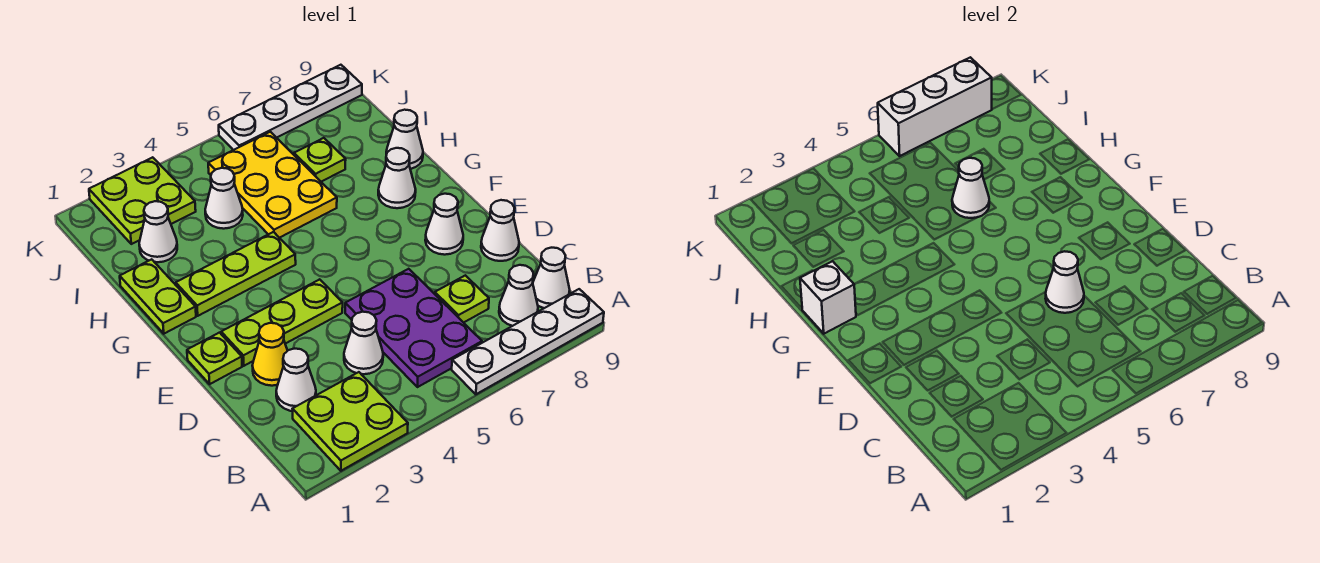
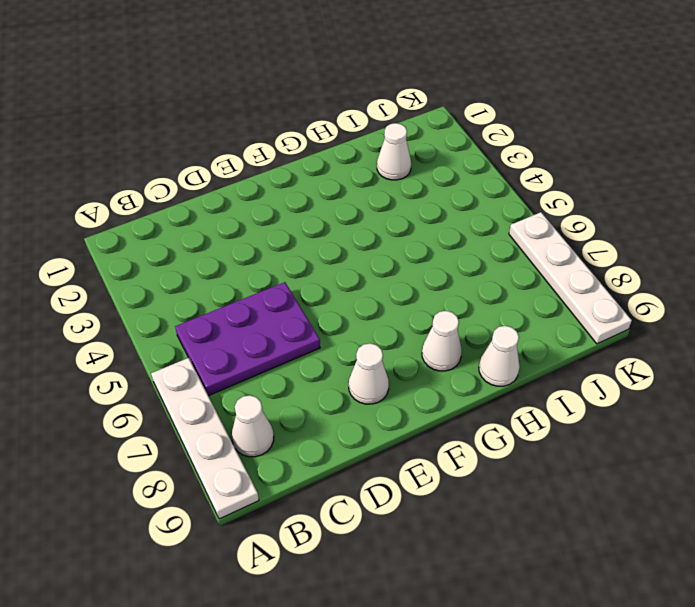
none -> lime plate A2:B3 level 1
none -> white cone B9 level 1
none -> white cone C2 level 1

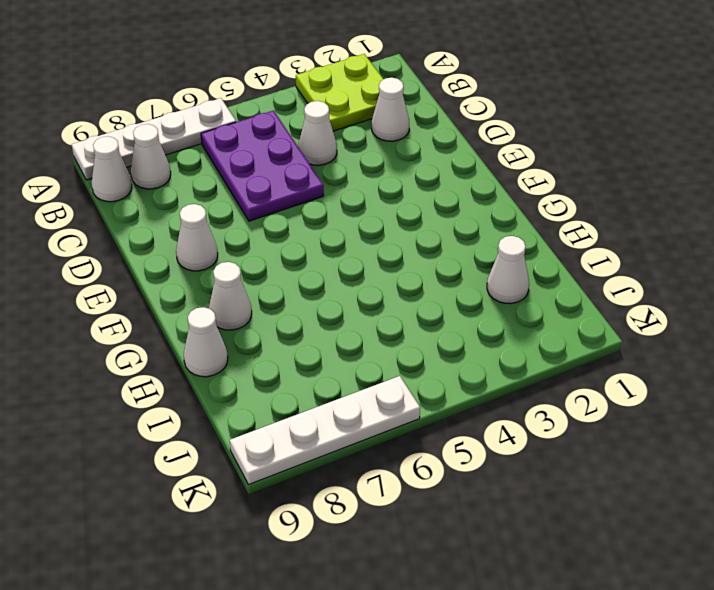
none -> lime plate C7 level 1
none -> yellow cone D2 level 1
none -> white cone D9 level 1

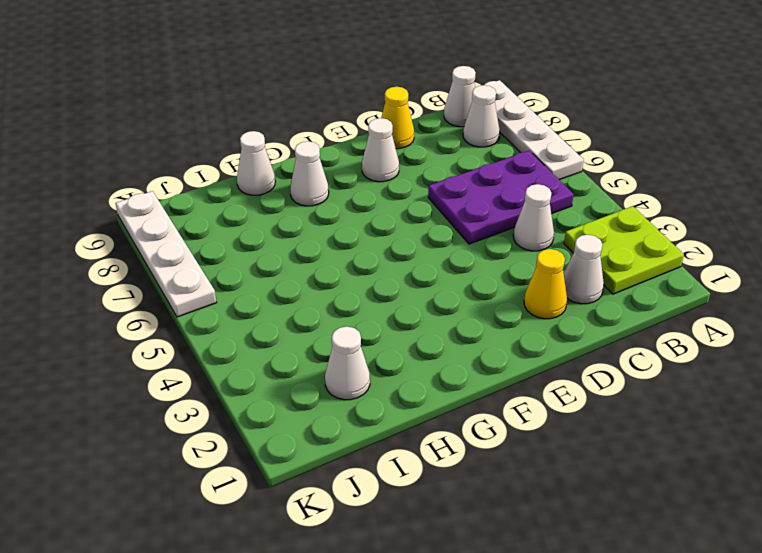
yellow cone D9 level 1 -> white cone D9 level 1
none -> lime plate C7 level 1
none -> lime plate E1 level 1
none -> lime plate E2:E4 level 1

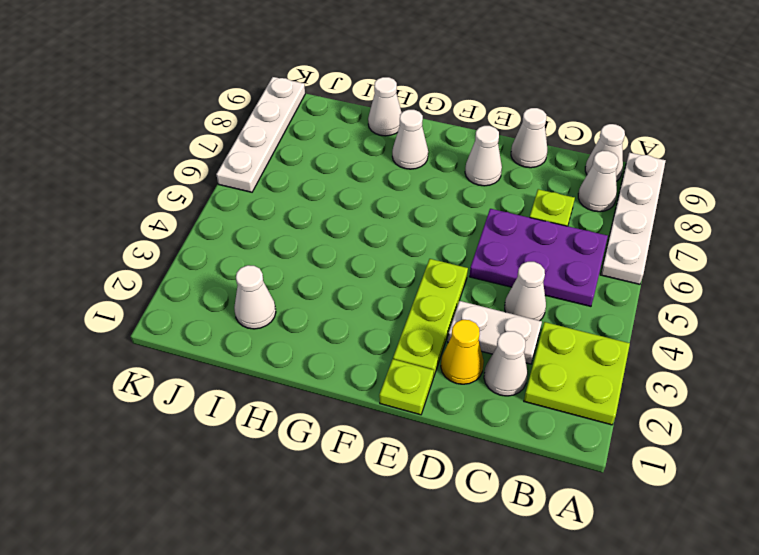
white plate C3:D3 level 1 -> none
none -> lime plate G1:H1 level 1
none -> lime plate G2:G4 level 1
none -> yellow plate H5:J6 level 1

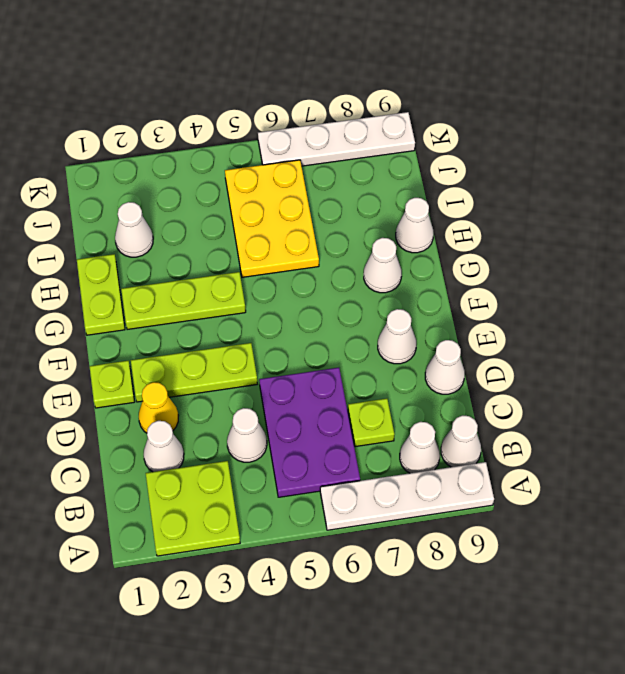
none -> white cone I4 level 1
none -> lime plate I7 level 1
none -> lime plate J2:K3 level 1

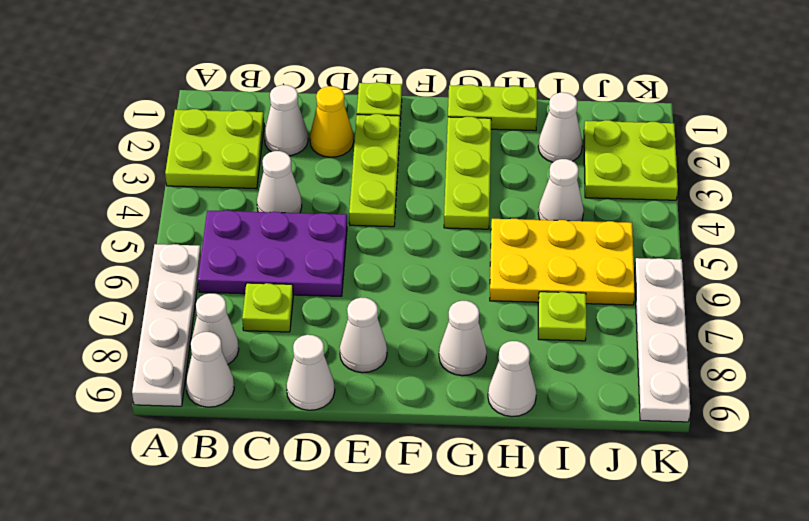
none -> white cone D6 level 2
none -> white brick G1 level 2
none -> white cone H6 level 2

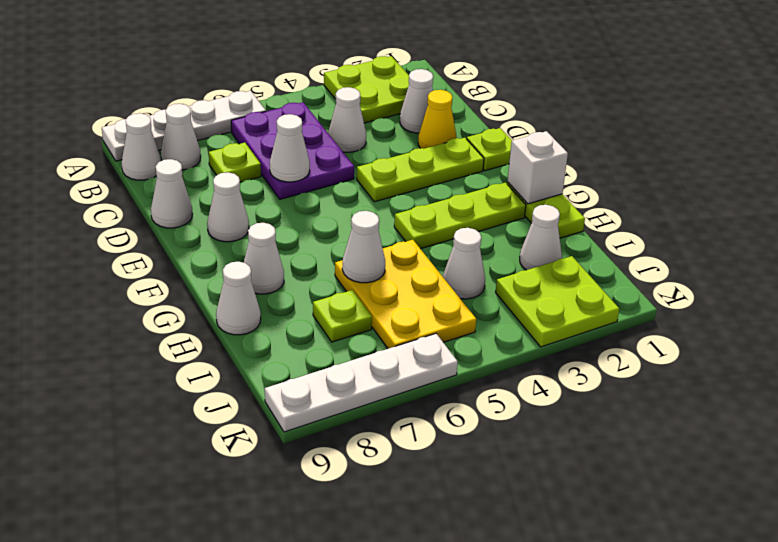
none -> white brick K6:K8 level 2

